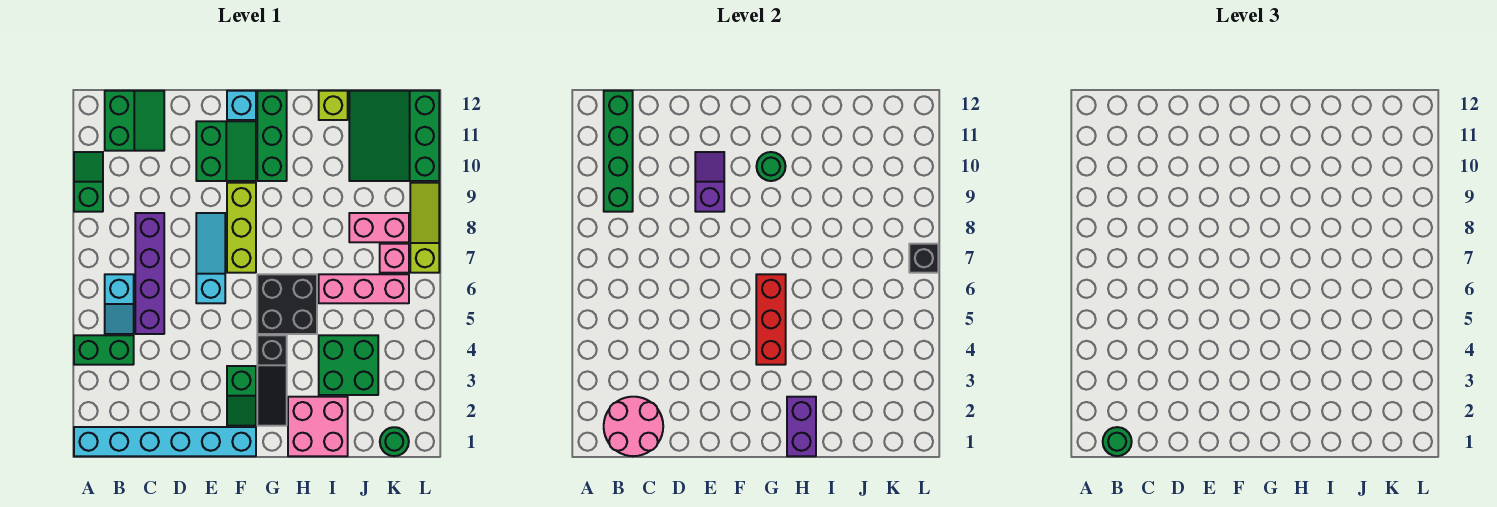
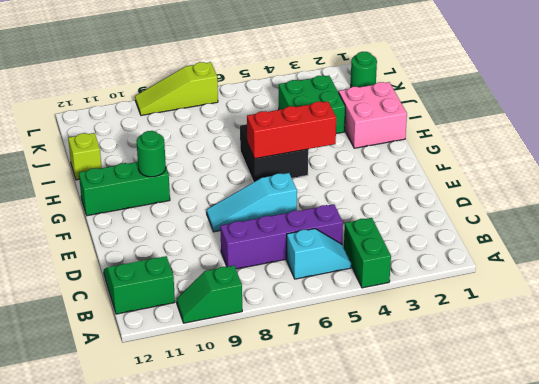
none -> cyan brick A1:F1 level 1
none -> green slope E10:F11 level 1 top E
none -> green slope F2:F3 level 1 top 3
none -> lime brick F7:F9 level 1

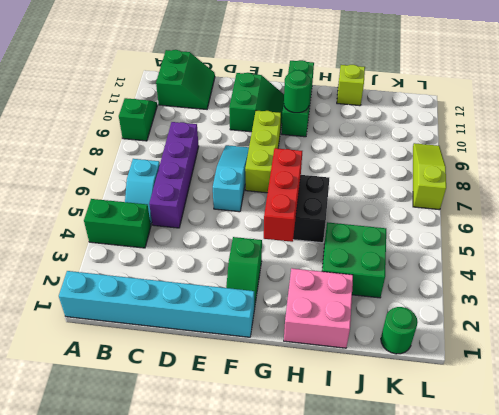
none -> cyan brick F12 level 1
none -> black slope G2:G4 level 1 top 4
none -> pink brick I6:K6 level 1
none -> pink brick J8:K8 level 1

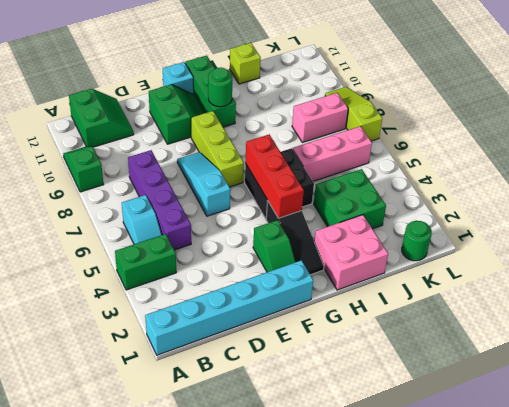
none -> green slope J10:L12 level 1 top L
none -> pink brick K7 level 1
none -> pink round brick B1:C2 level 2
none -> green brick B9:B12 level 2

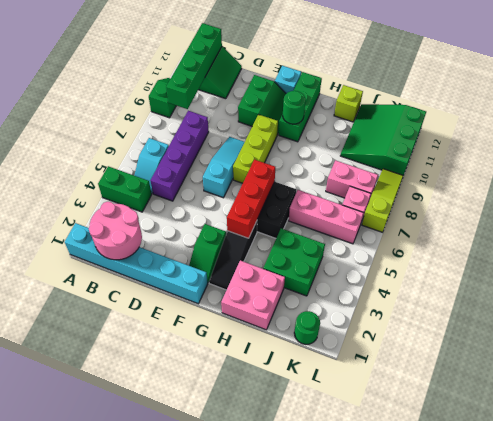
none -> purple slope E9:E10 level 2 top 9
none -> purple brick H1:H2 level 2
none -> black brick L7 level 2
none -> green round brick B1 level 3

